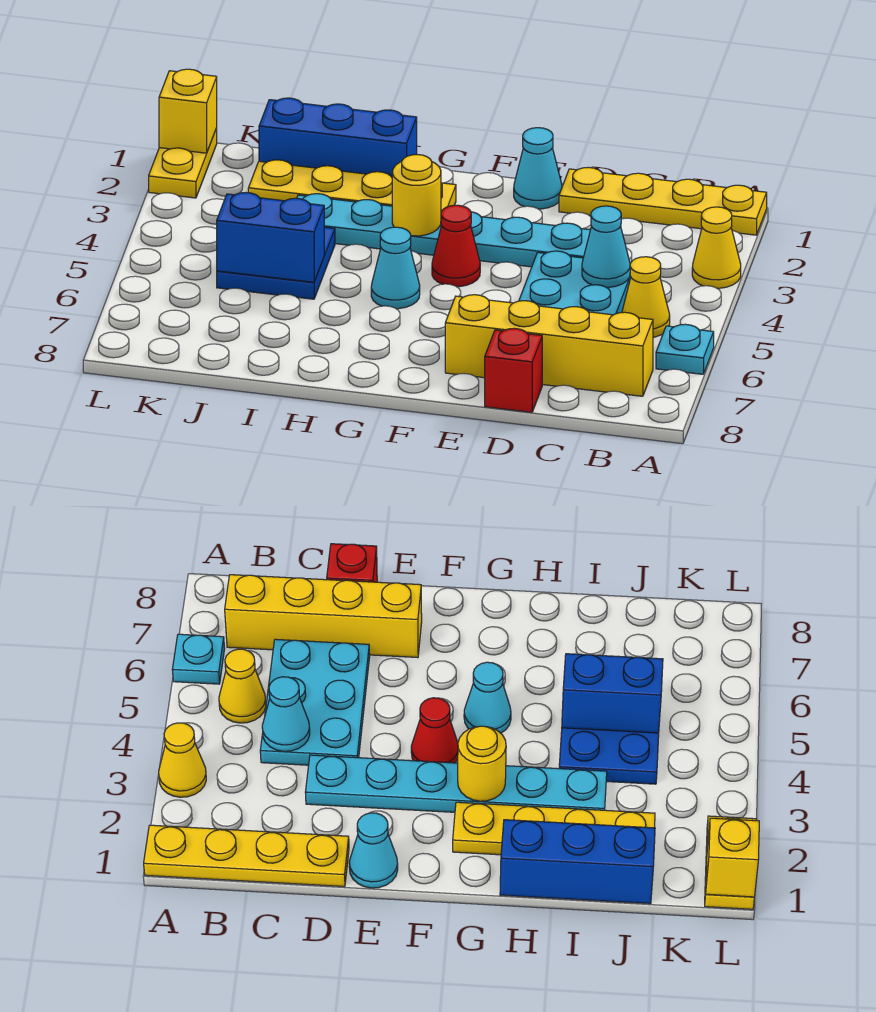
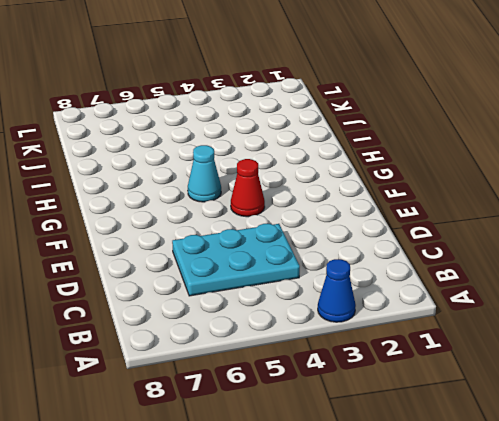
blue cone A3 level 1 -> yellow cone A3 level 1
none -> yellow plate A1:D1 level 1
none -> cyan plate A6 level 1
none -> yellow cone B5 level 1

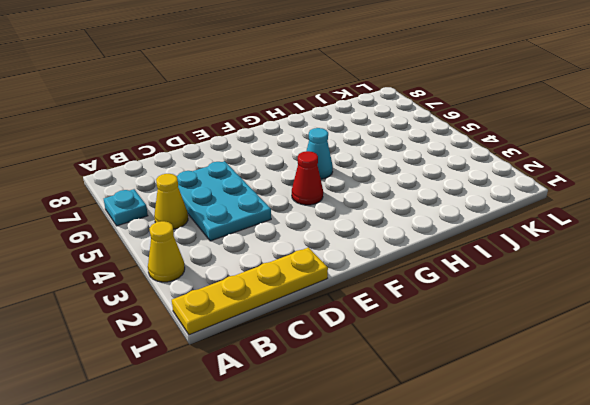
none -> yellow brick B7:E7 level 1
none -> cyan plate D3:I3 level 1
none -> red brick D8 level 1

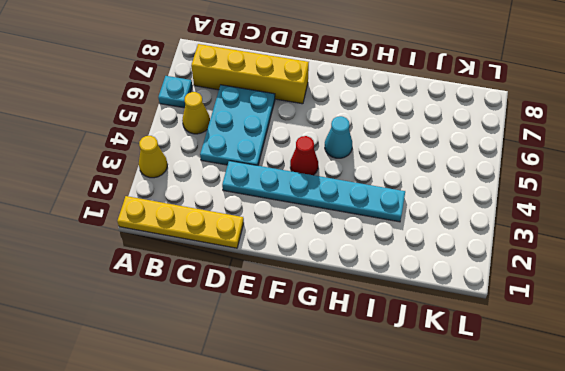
none -> red brick D8 level 1
none -> cyan cone E1 level 1
none -> yellow plate G2:J2 level 1

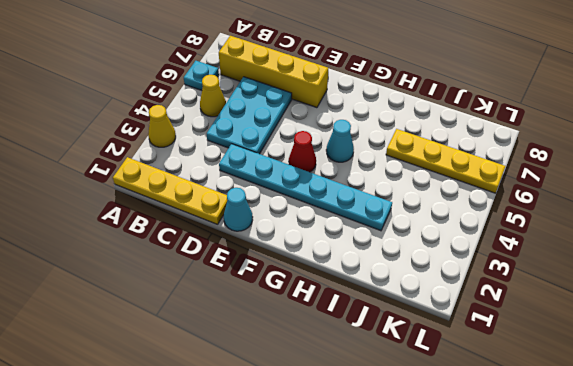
yellow plate I6:L6 level 1 -> yellow plate G2:J2 level 1
none -> red brick D8 level 1
none -> blue brick H1:J1 level 1
none -> blue plate I4:J5 level 1

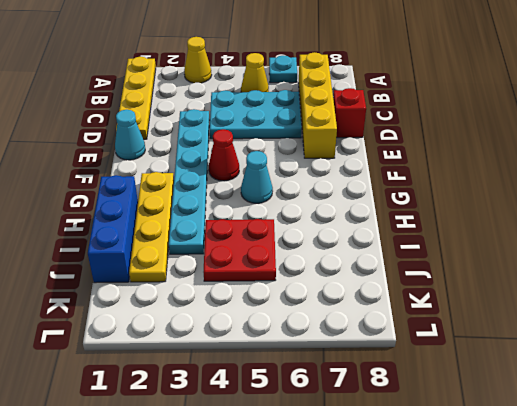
red plate I4:J5 level 1 -> blue plate I4:J5 level 1
none -> yellow plate L1:L2 level 1
none -> cyan cone C4 level 2
none -> yellow round brick G3 level 2

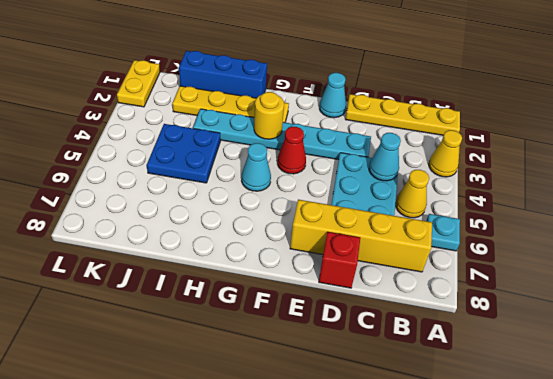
none -> blue brick I5:J5 level 2
none -> yellow brick L1 level 2

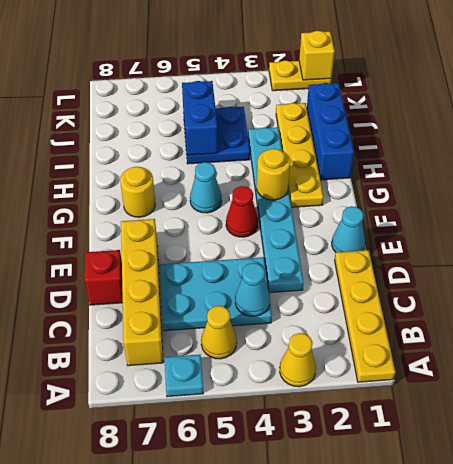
yellow round brick G7 level 1 -> none

